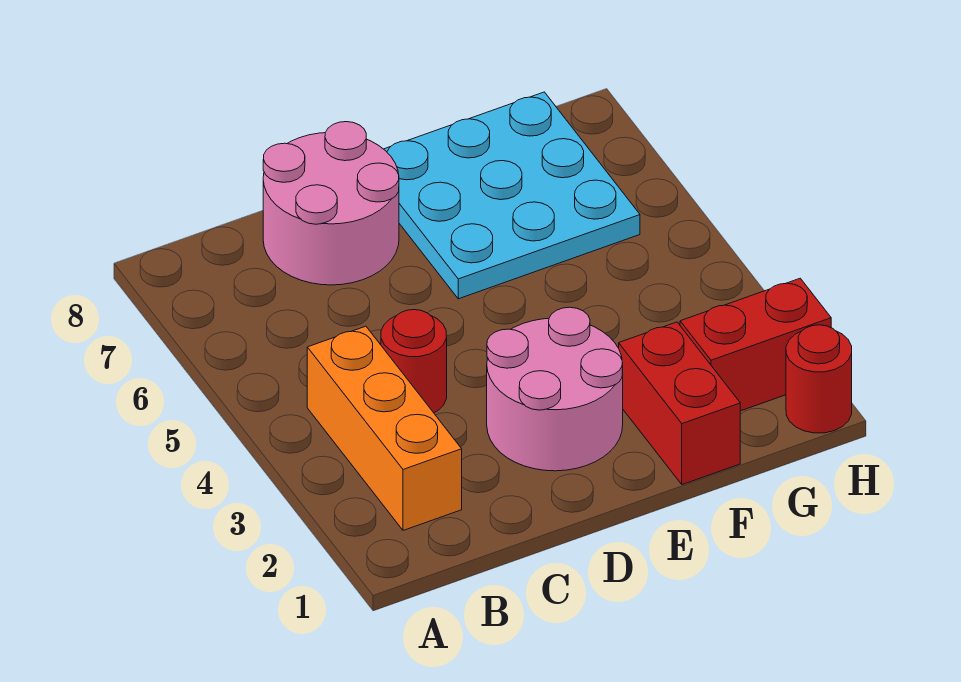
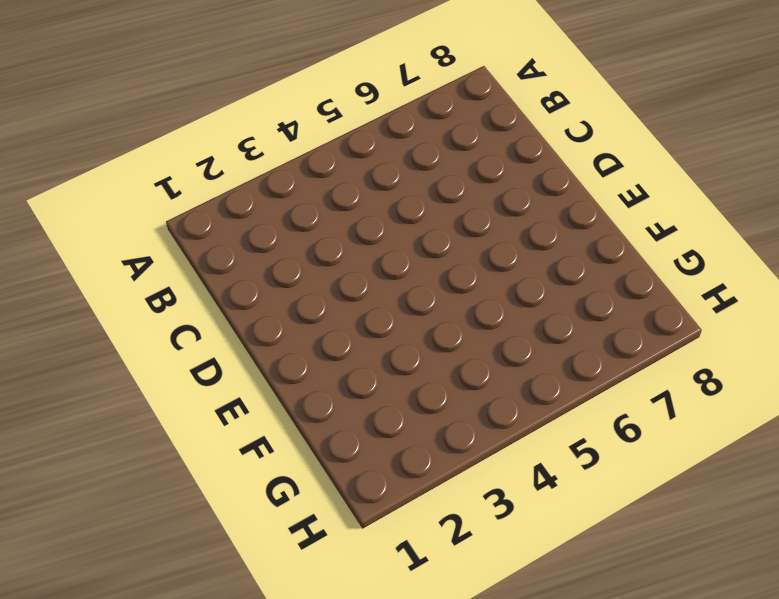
none -> orange brick B2:B4 level 1
none -> red round brick C4 level 1

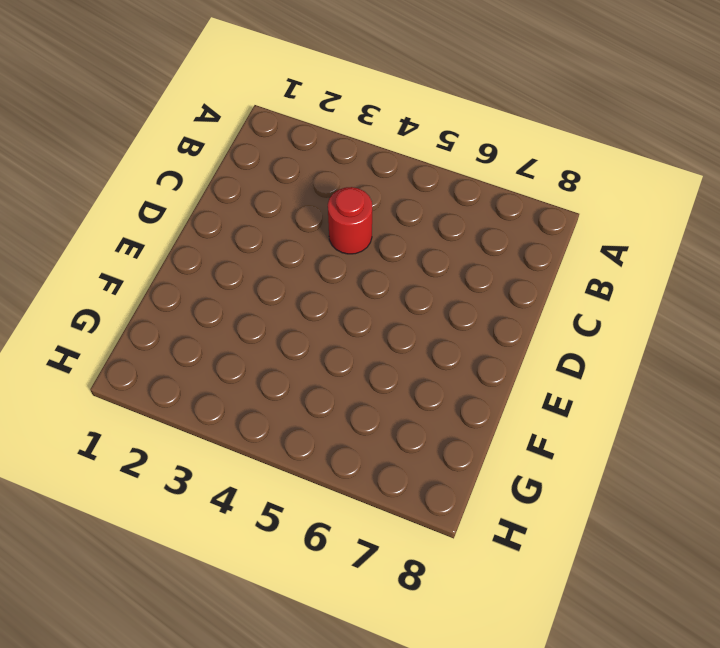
none -> orange brick B2:B4 level 1
none -> pink round brick C7:D8 level 1

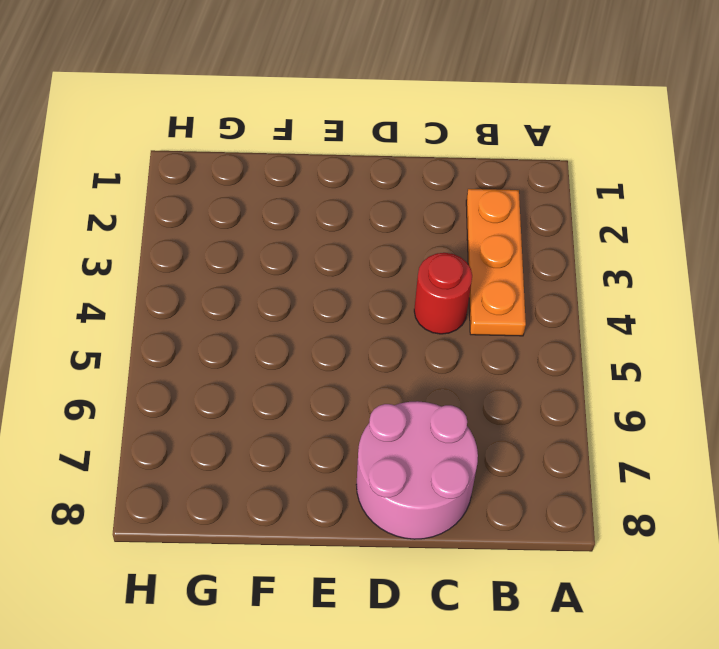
orange plate B2:B4 level 1 -> orange brick B2:B4 level 1
none -> pink round brick D2:E3 level 1
none -> cyan plate E6:G8 level 1

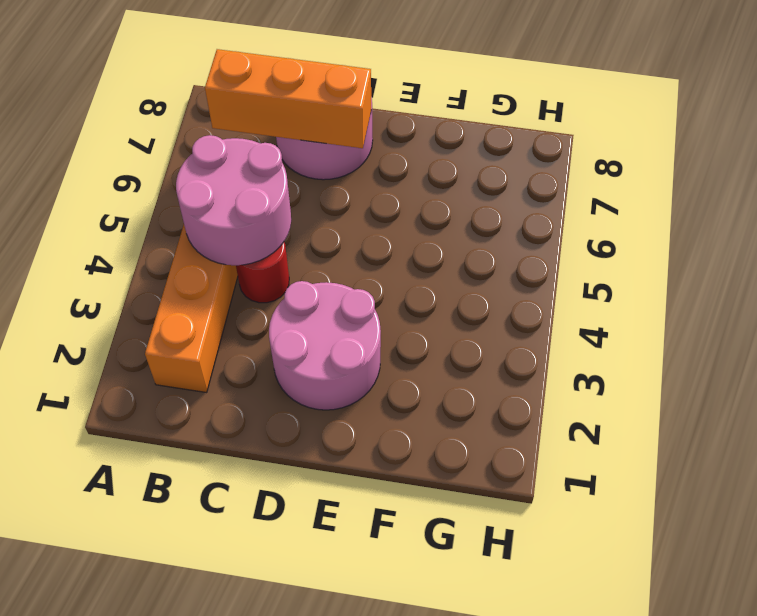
pink round brick B4:C5 level 2 -> none
orange brick B7:D7 level 2 -> none
none -> cyan plate E6:G8 level 1
none -> red brick F1:F2 level 1

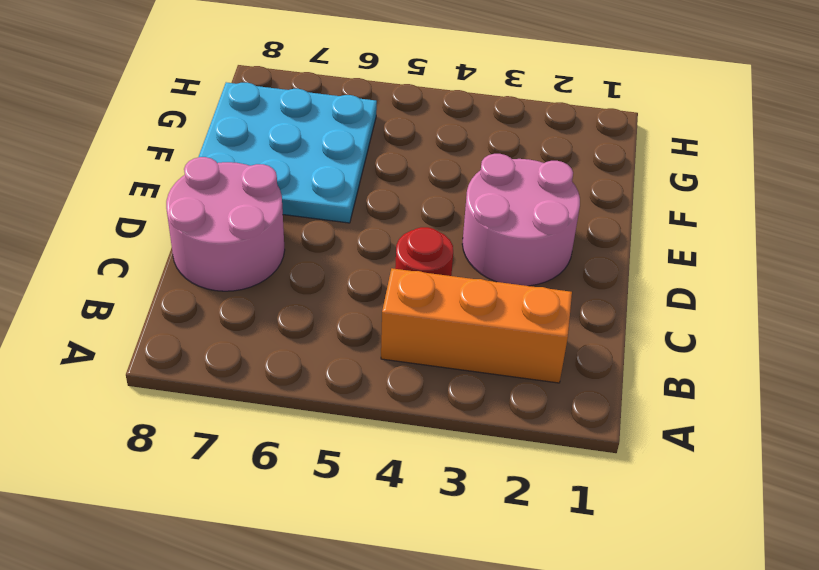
none -> red brick F1:F2 level 1
none -> red brick G2:H2 level 1

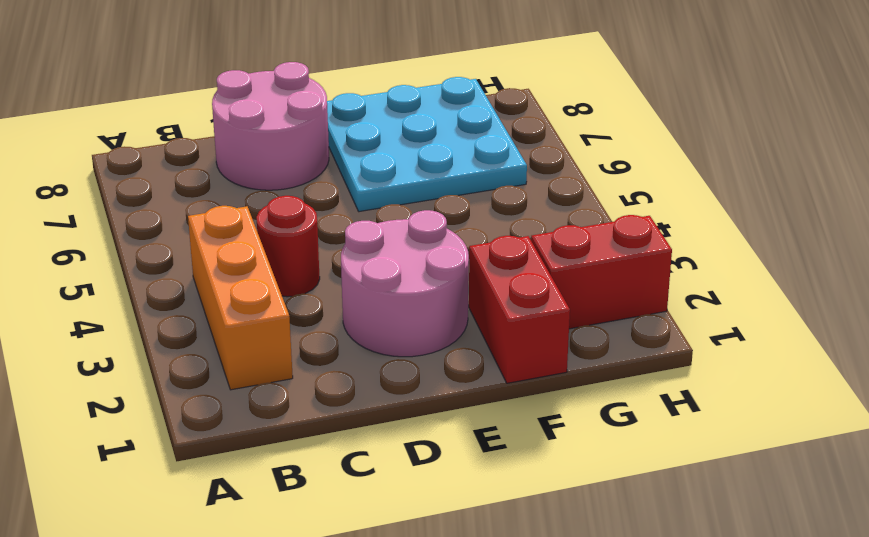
none -> red round brick H1 level 1

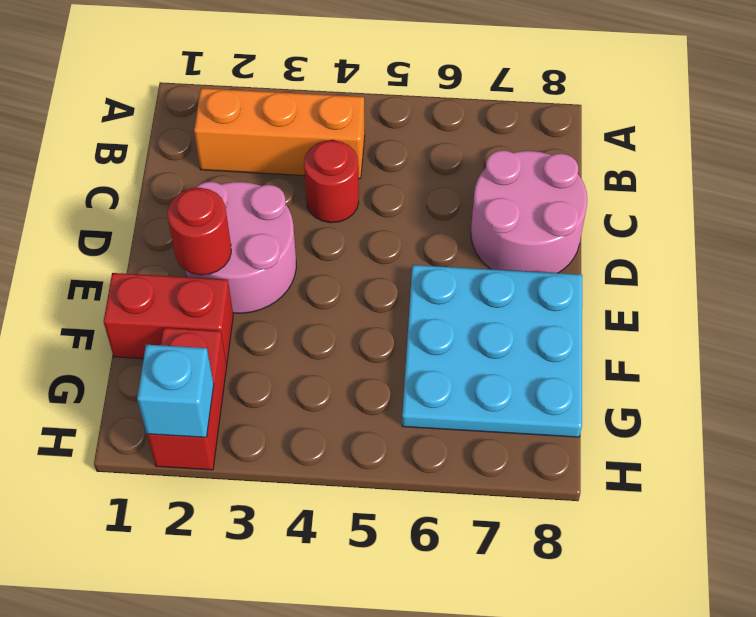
red round brick E2 level 2 -> red round brick H1 level 1
cyan brick H2 level 2 -> none

